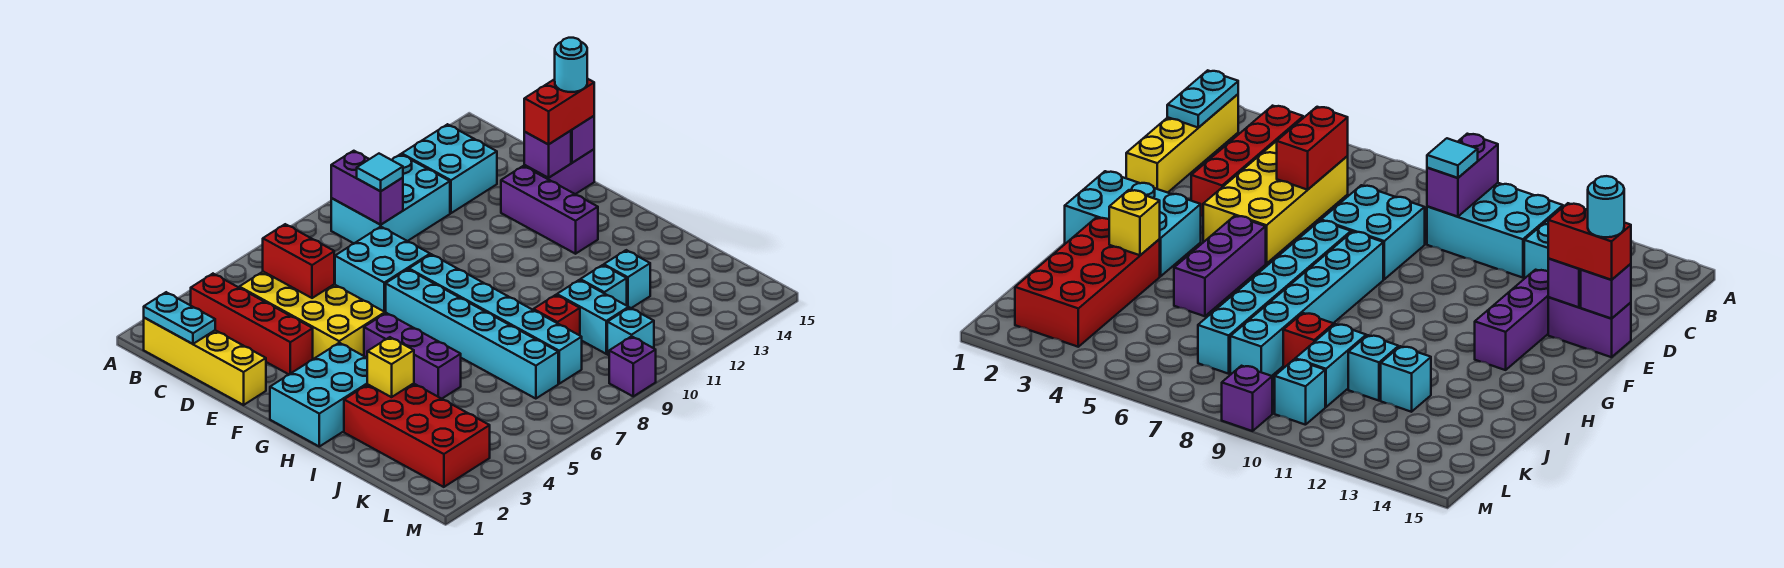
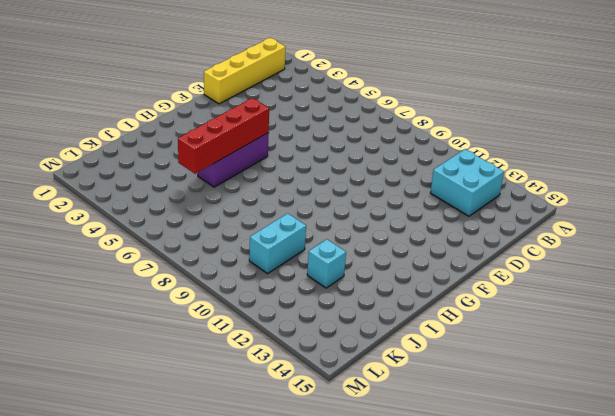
red brick G5:J5 level 2 -> red brick B3:E3 level 1
none -> cyan brick B9:C11 level 1
none -> yellow brick C4:F5 level 1
none -> cyan brick D7:E8 level 1

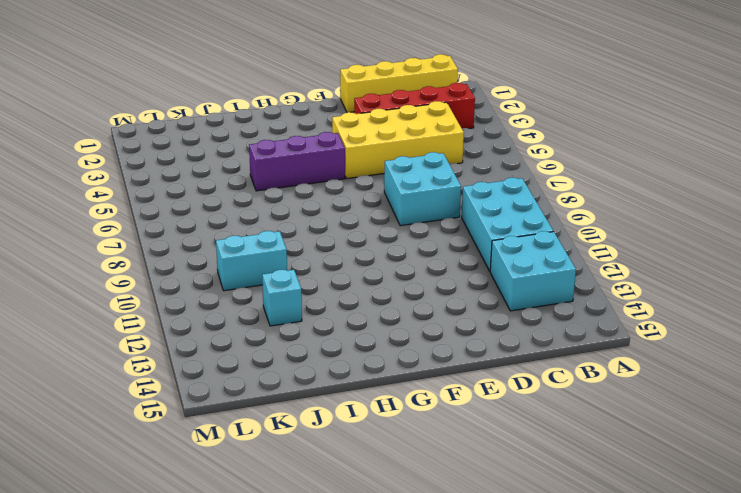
none -> purple brick E13:G13 level 1
none -> purple brick E14:E15 level 1
none -> cyan brick F7:K7 level 1

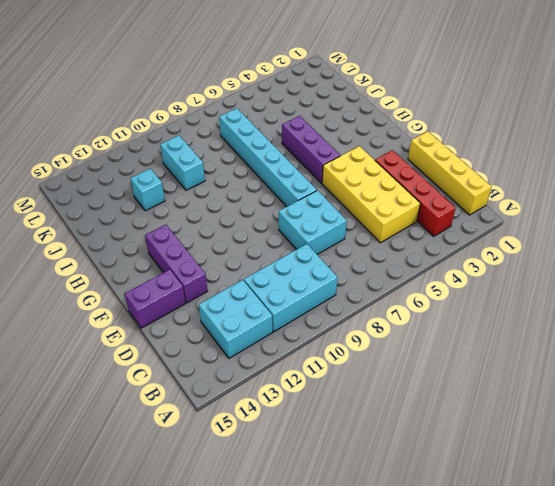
none -> cyan brick F8:K8 level 1
none -> cyan brick G1:H3 level 1
none -> red brick I2:L3 level 1

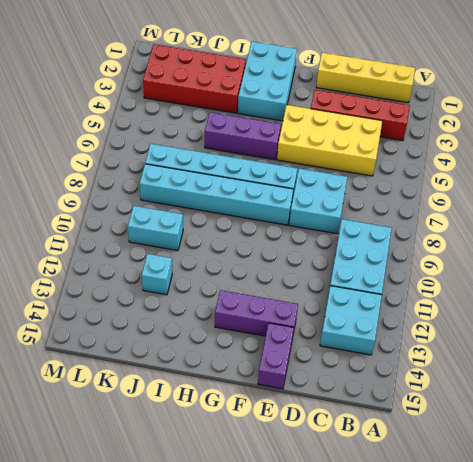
none -> red brick J9 level 1
none -> cyan brick J11 level 1
none -> cyan brick L10 level 1

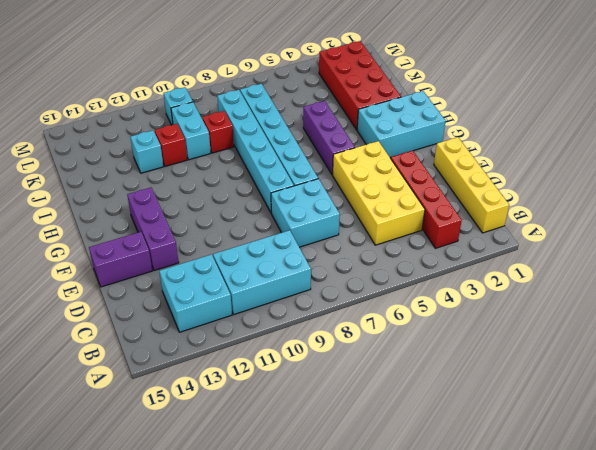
red brick J11 level 1 -> cyan brick J11 level 1
none -> purple brick M9 level 1
none -> cyan plate B1:C1 level 2
none -> purple brick B9:C9 level 2

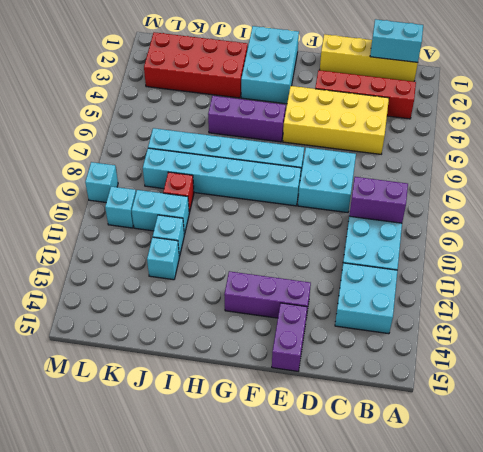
cyan brick B1:C1 level 2 -> cyan plate B1:C1 level 2
cyan brick M9 level 1 -> purple brick M9 level 1
none -> red brick C5:D5 level 2
none -> purple brick E14 level 2
none -> purple brick E15 level 2

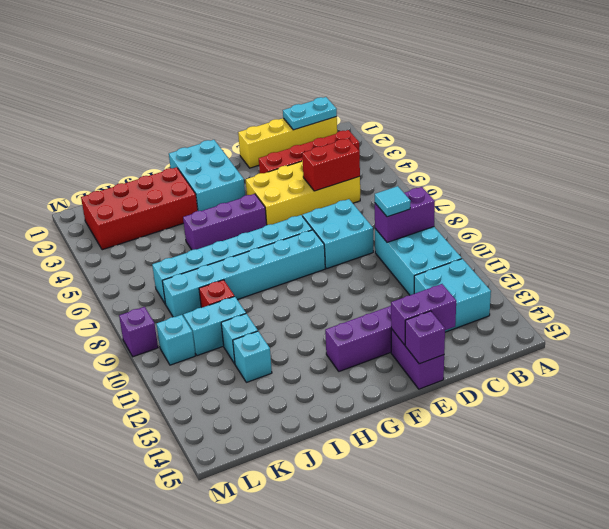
purple brick D14:E14 level 2 -> purple brick E14 level 2
none -> yellow brick I3 level 2
none -> red brick E14:E15 level 3
none -> cyan round brick E15 level 4

